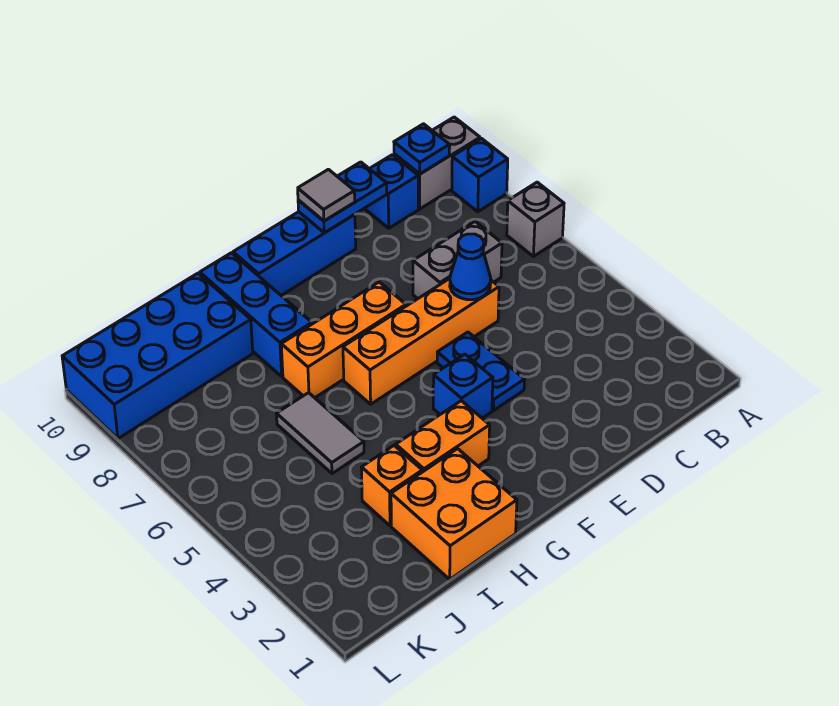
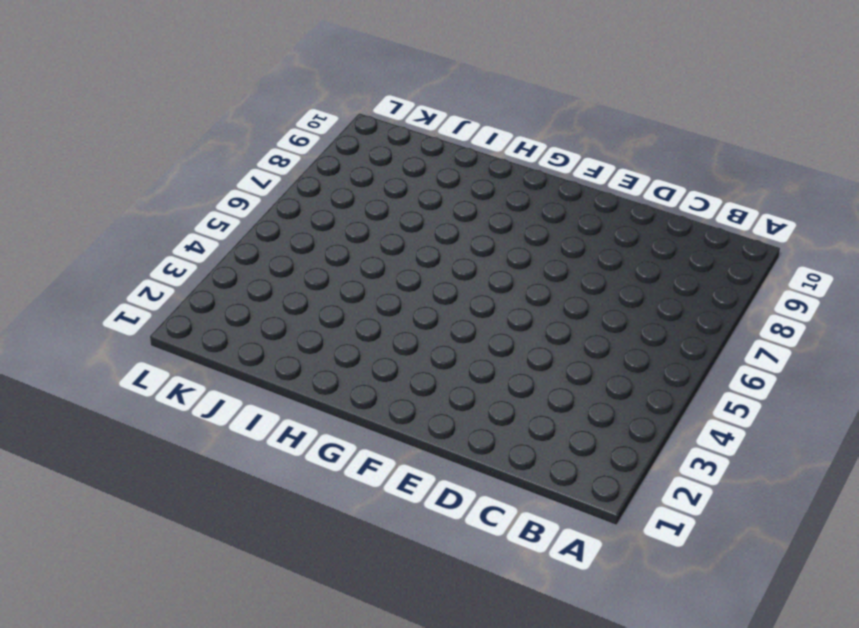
none -> grey brick A7 level 1
none -> blue brick A9 level 1
none -> grey brick A10:B10 level 1

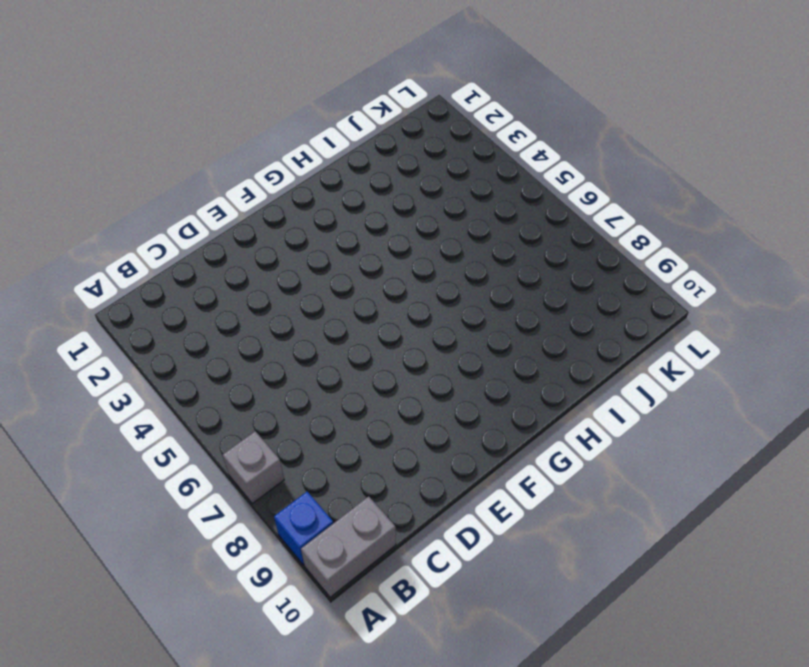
none -> grey brick C7:D7 level 1
none -> blue brick C10 level 1
none -> orange brick D6:G6 level 1

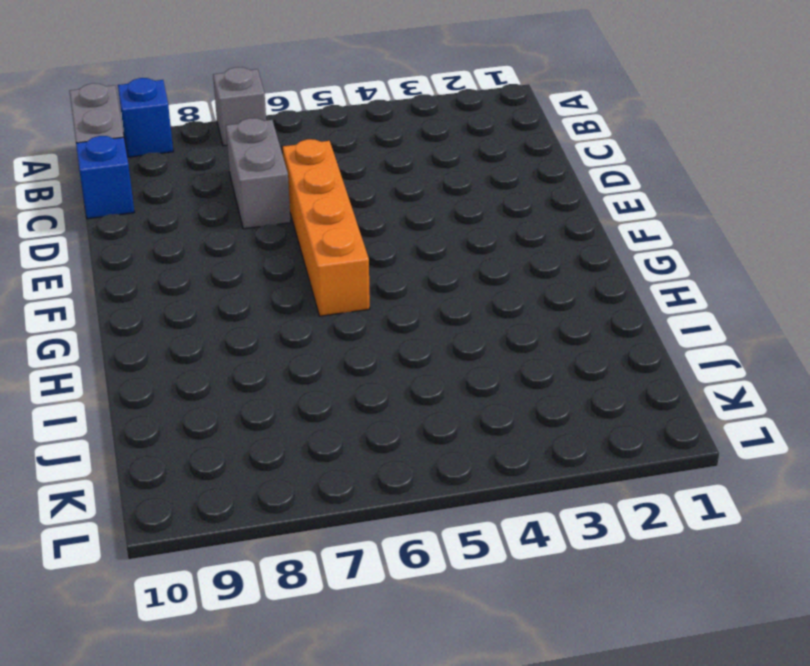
none -> blue plate E4:E5 level 1
none -> blue brick E10:G10 level 1
none -> blue brick F4 level 1

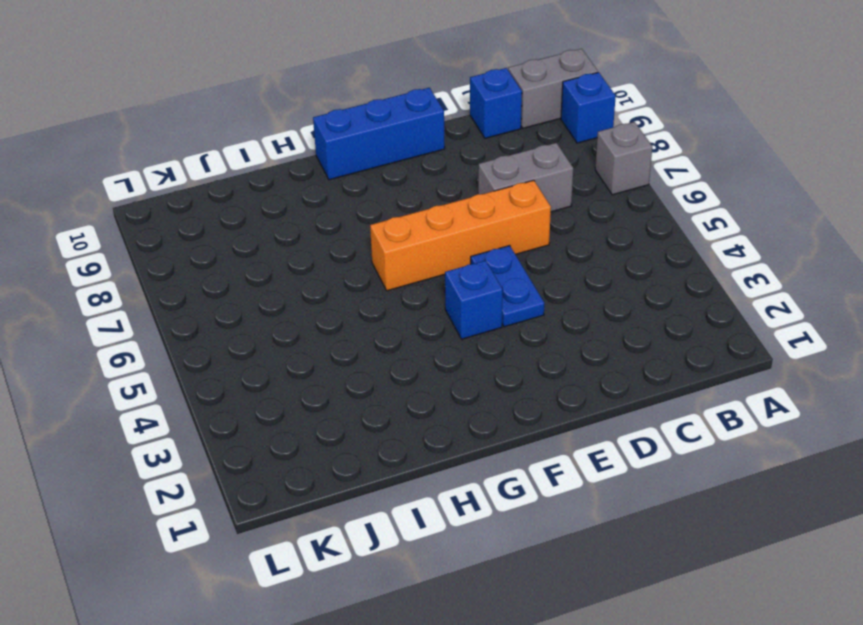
none -> orange brick F7:H7 level 1
none -> orange brick G3:H3 level 1
none -> orange brick H1:I2 level 1

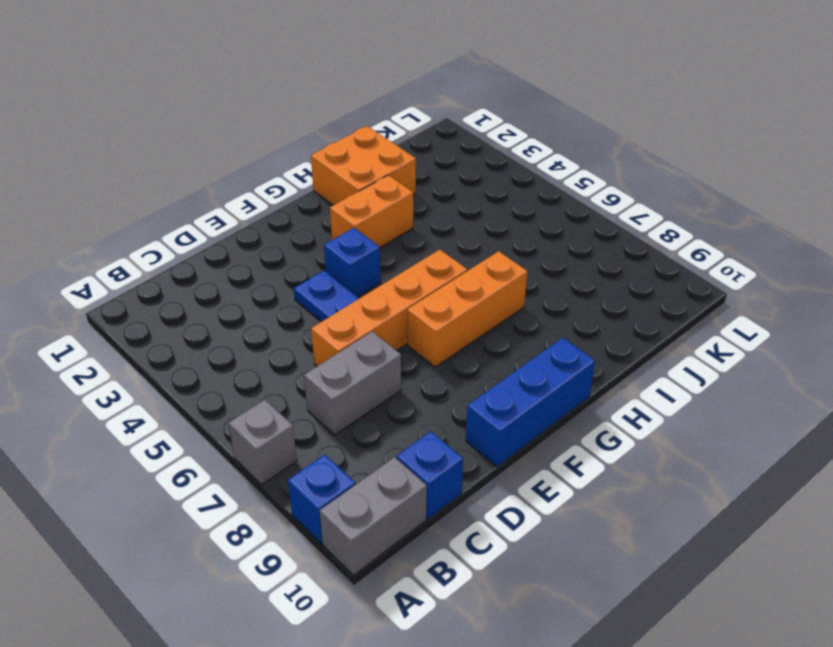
none -> blue brick H8:H10 level 1
none -> orange brick I3 level 1
none -> grey tile I5:I6 level 1

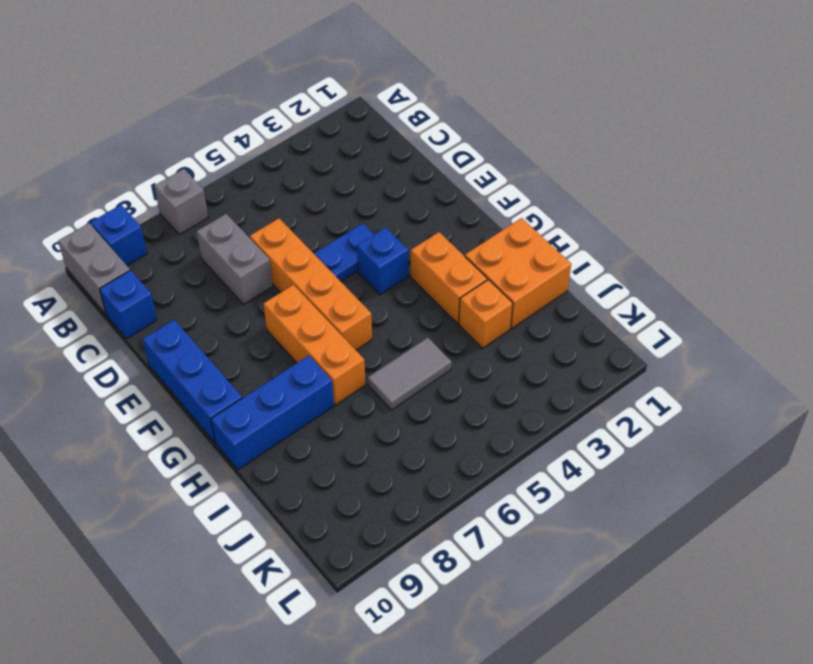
none -> blue brick I9:L10 level 1
none -> blue plate B10 level 2
none -> blue cone D6 level 2

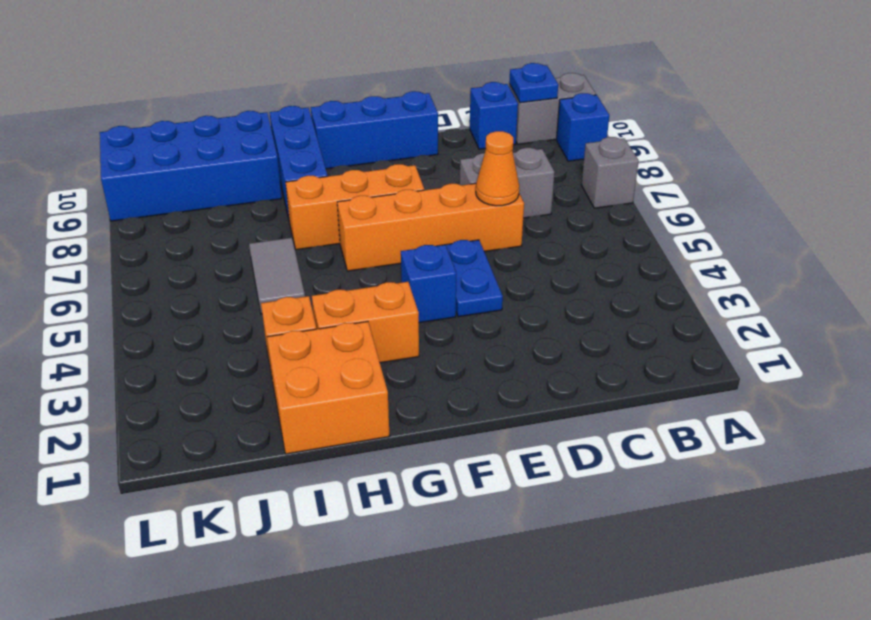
orange cone D6 level 2 -> blue cone D6 level 2
none -> blue plate D10:E10 level 2
none -> grey tile E10 level 3

